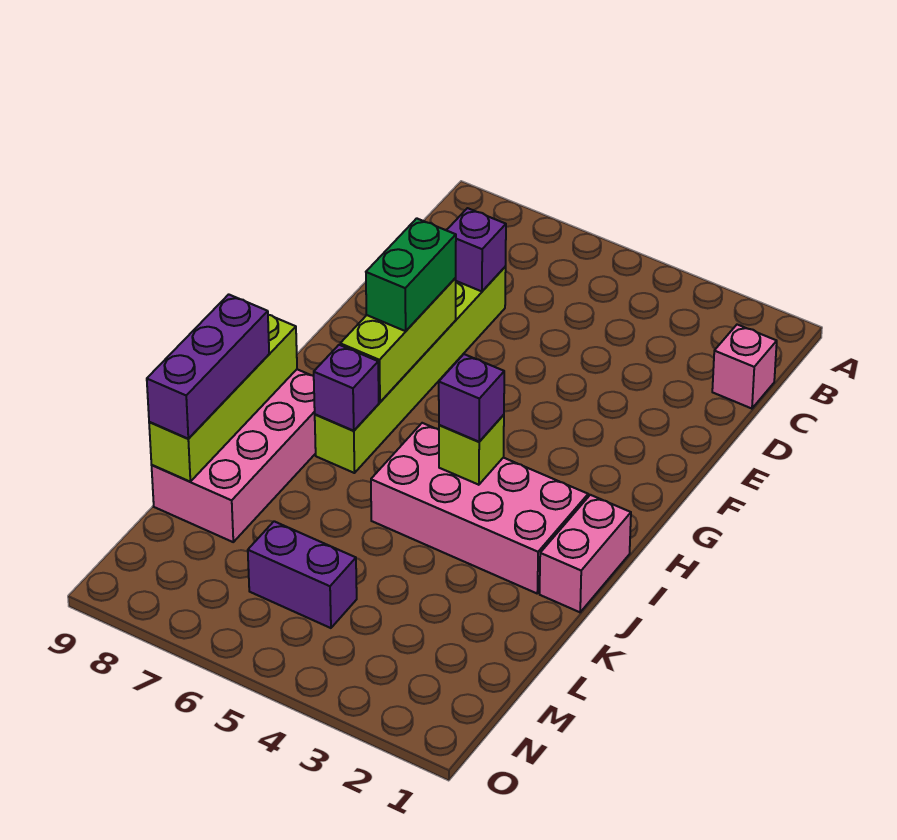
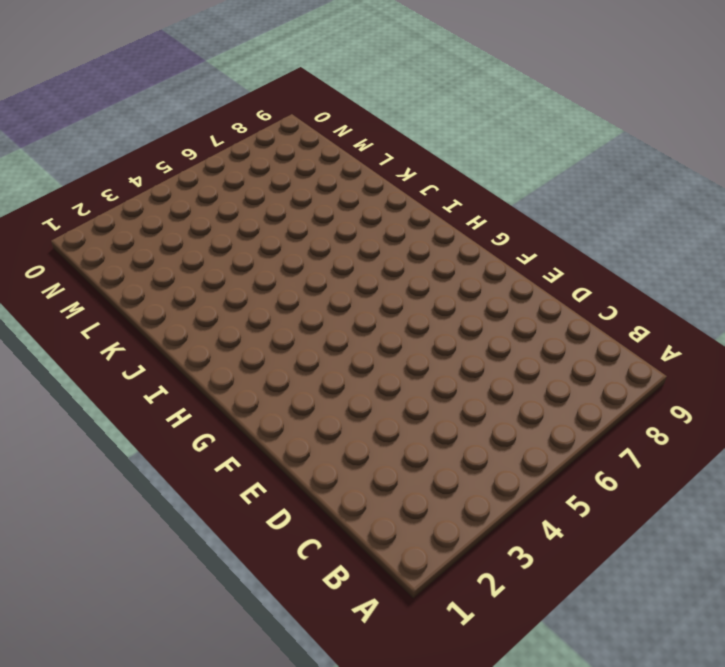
none -> pink brick C1 level 1
none -> lime brick D7:I7 level 1
none -> pink brick I1:J1 level 1

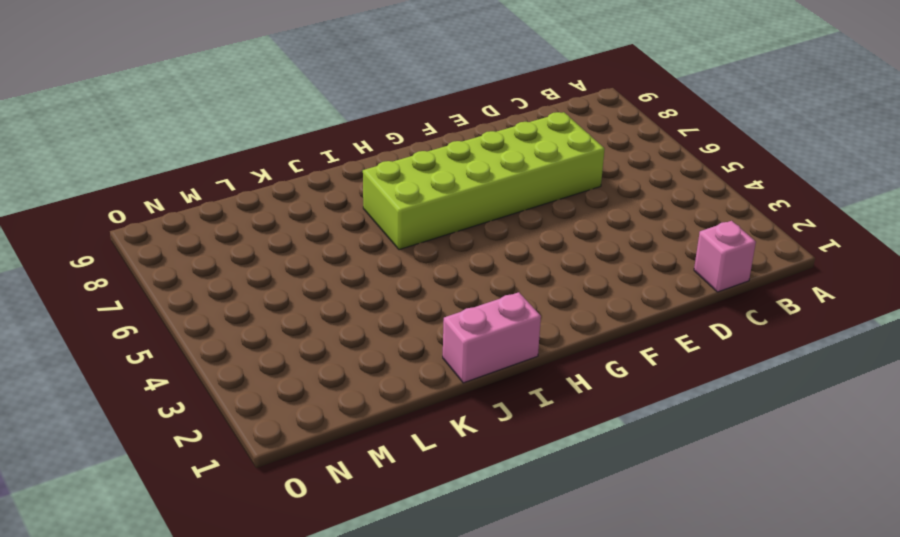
lime brick D6:I7 level 1 -> lime brick D7:I7 level 1
none -> pink brick I2:J5 level 1
none -> pink brick I8:L9 level 1
none -> purple brick M5:M6 level 1

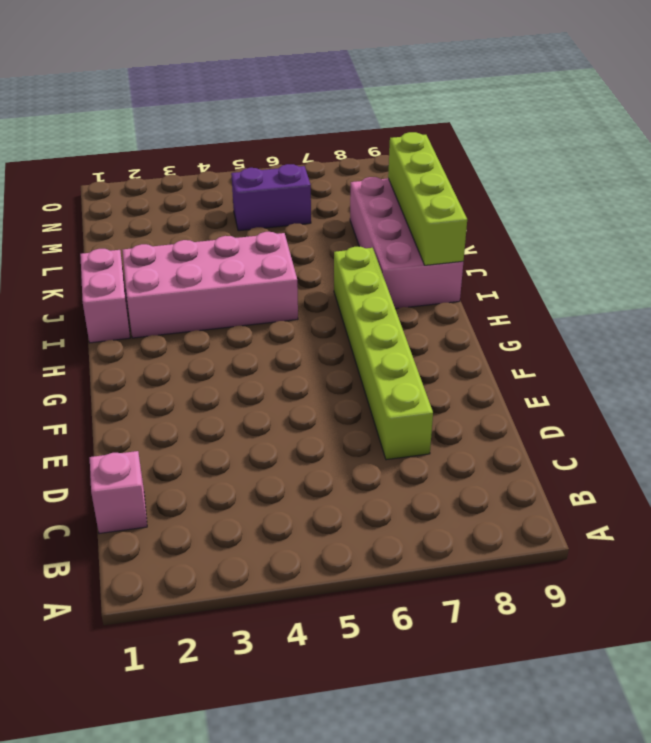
none -> purple brick D7 level 2
none -> lime brick F7:H7 level 2
none -> lime brick I4 level 2

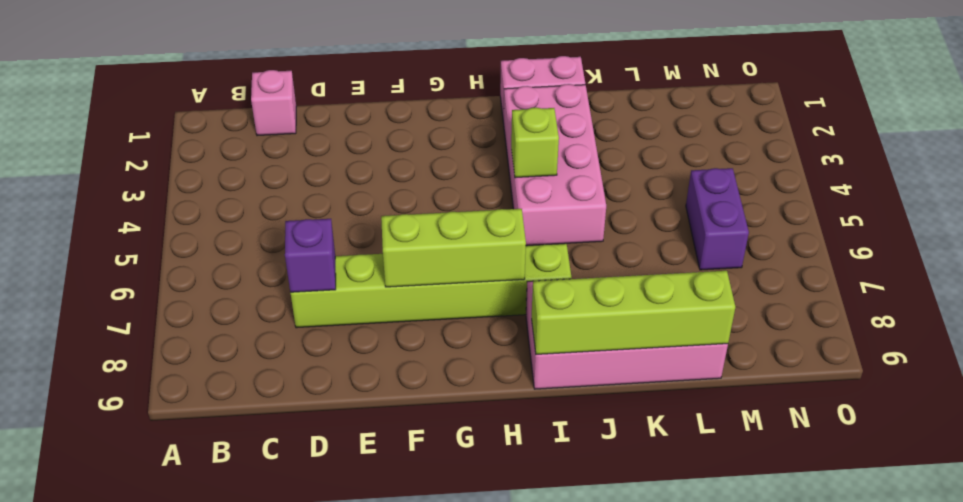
none -> purple brick I7 level 2
none -> green brick F7:G7 level 3
none -> purple brick I4 level 3

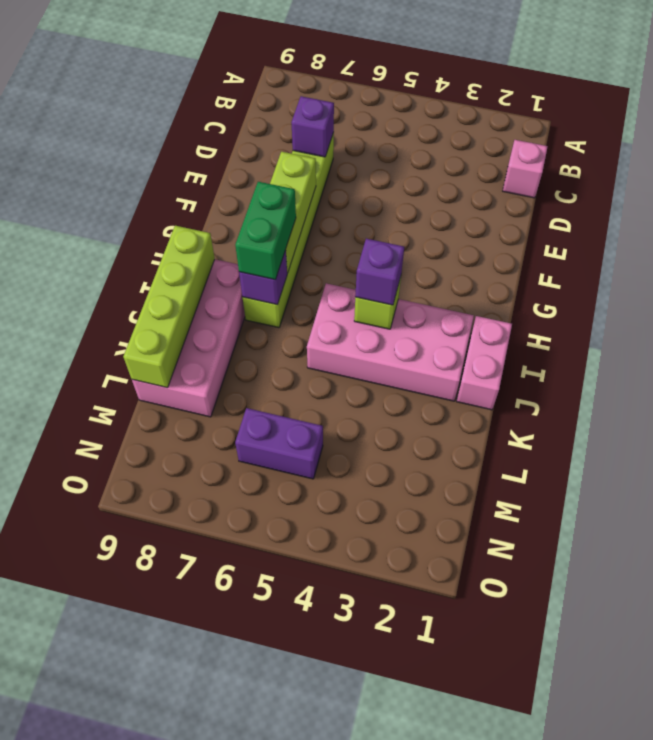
green brick H7:I7 level 3 -> green brick F7:G7 level 3
none -> purple brick J9:L9 level 3

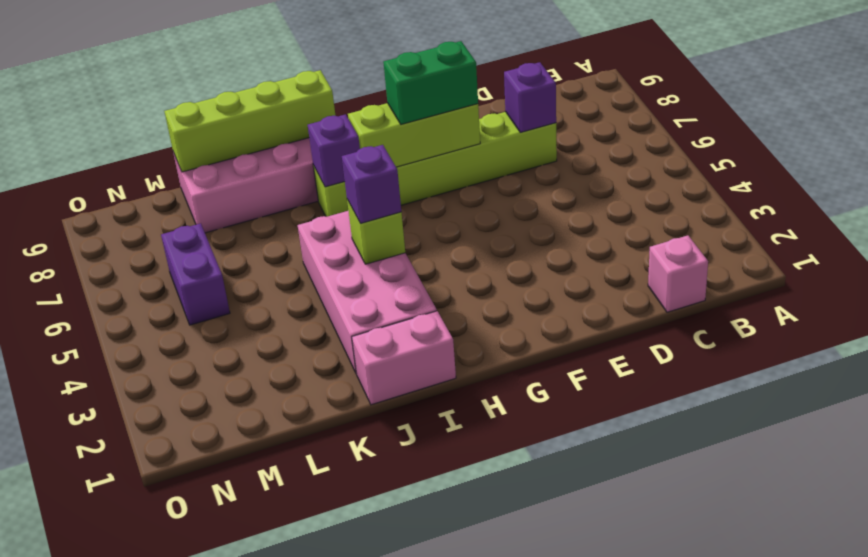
none -> purple brick J9:L9 level 3

